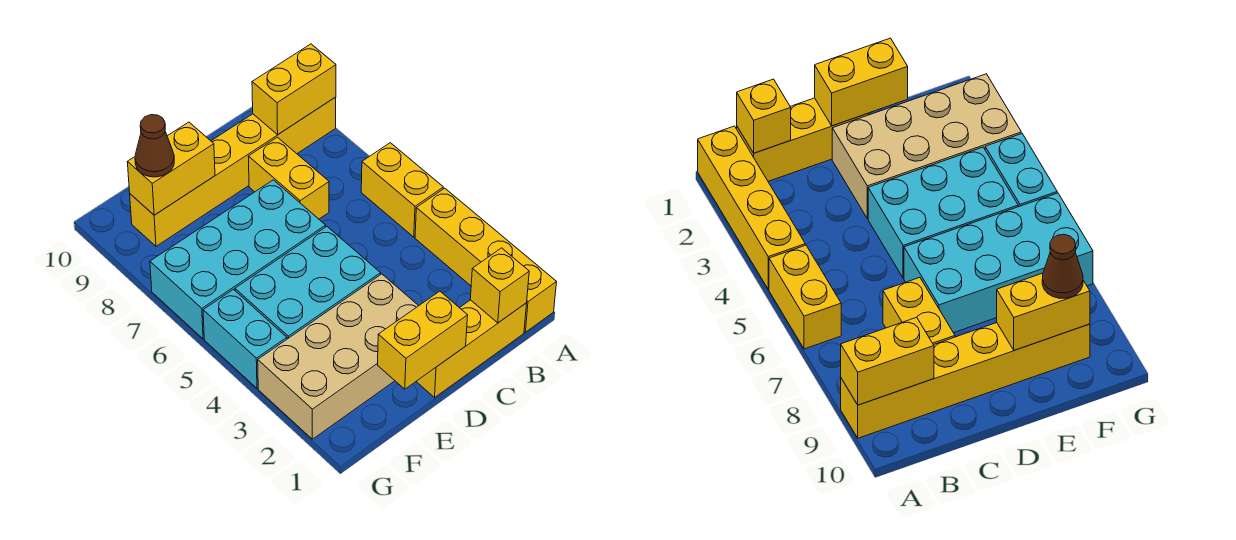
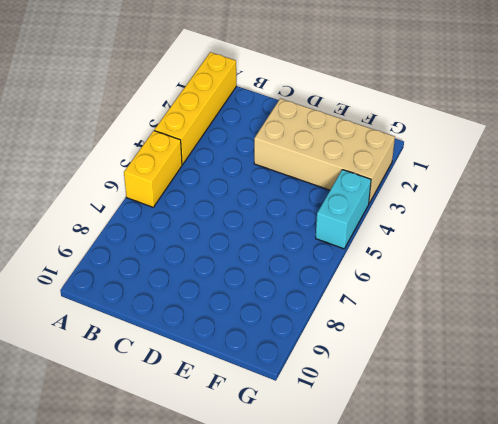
none -> yellow brick A9:F9 level 1
none -> yellow brick B1:D1 level 1
none -> yellow brick C7:C8 level 1

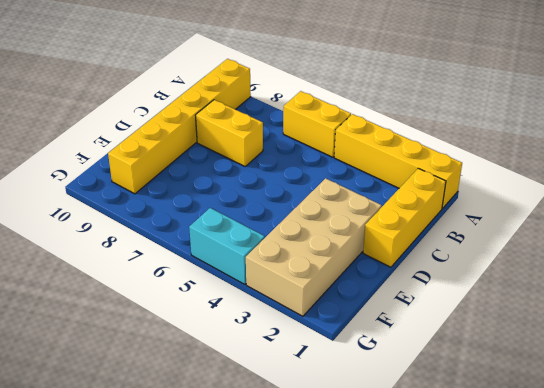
none -> cyan brick D4:F5 level 1
none -> cyan brick D6:G7 level 1
none -> yellow brick A9:B9 level 2

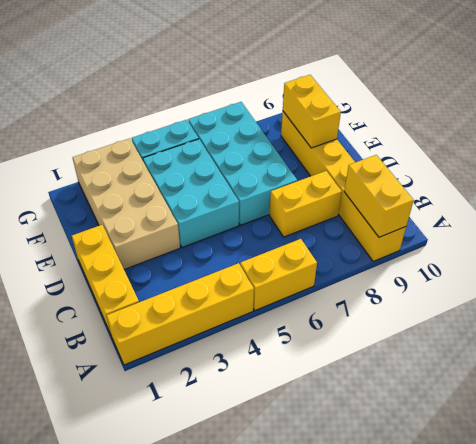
none -> yellow brick B1 level 2
none -> yellow brick D1:E1 level 2
none -> brown cone F9 level 3

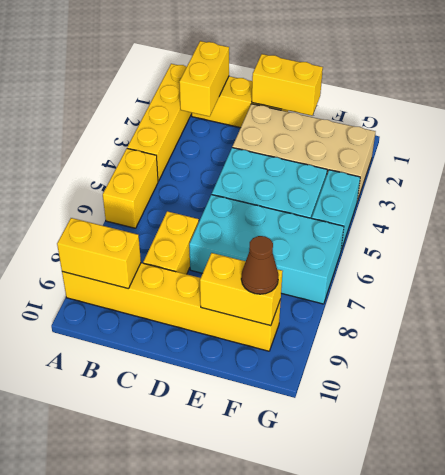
yellow brick B1:B2 level 2 -> yellow brick B1 level 2

